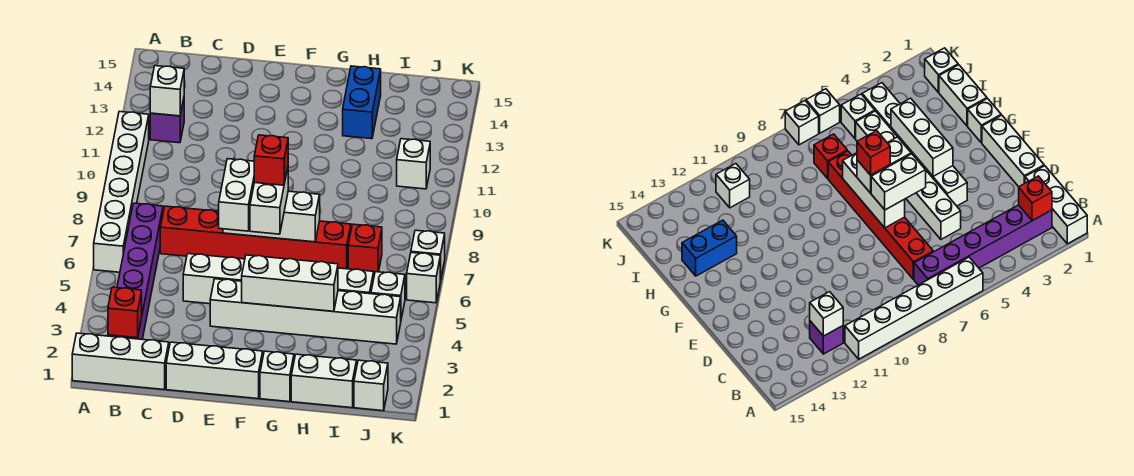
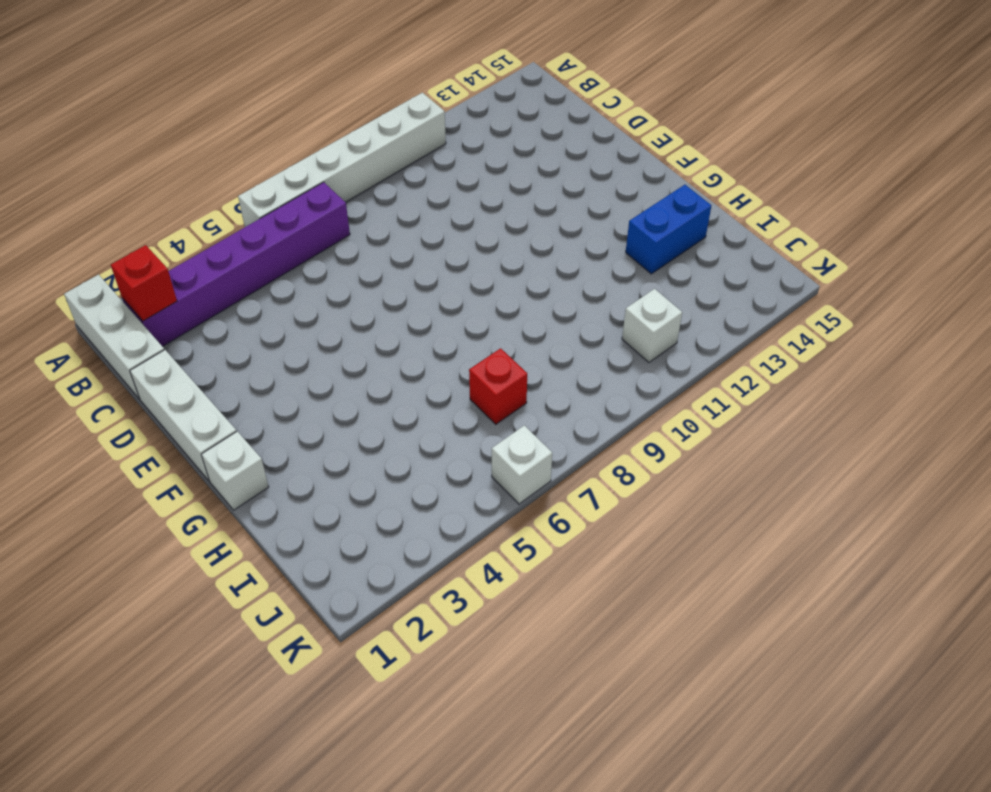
none -> purple brick B12 level 1
none -> red brick C7:H7 level 1
none -> white brick D5:I5 level 1

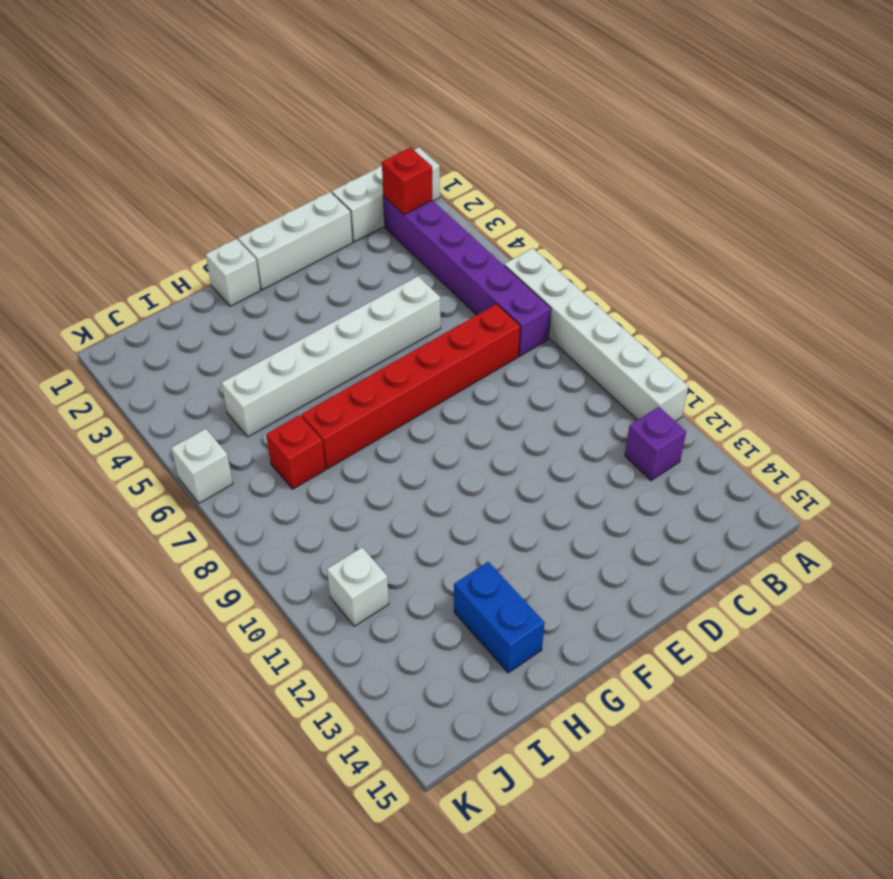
none -> white brick E4:J4 level 1
none -> white brick H1:I1 level 1
none -> white brick J1 level 1

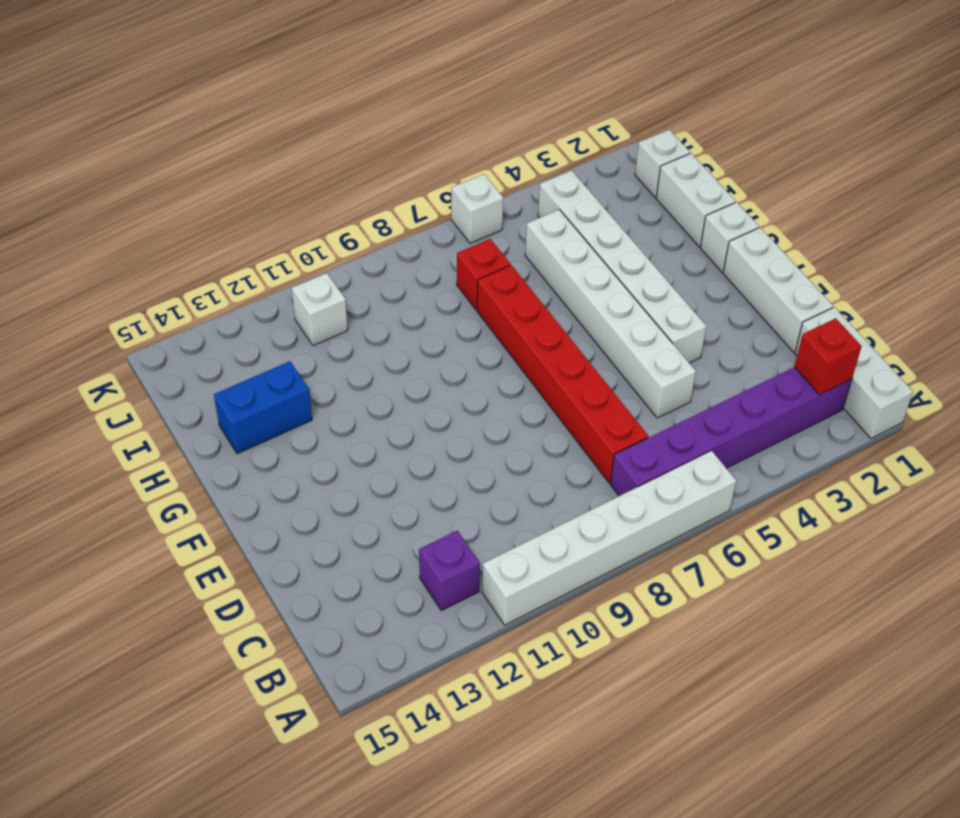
none -> white brick J5 level 1
none -> white brick K7 level 1
none -> white brick B12 level 2

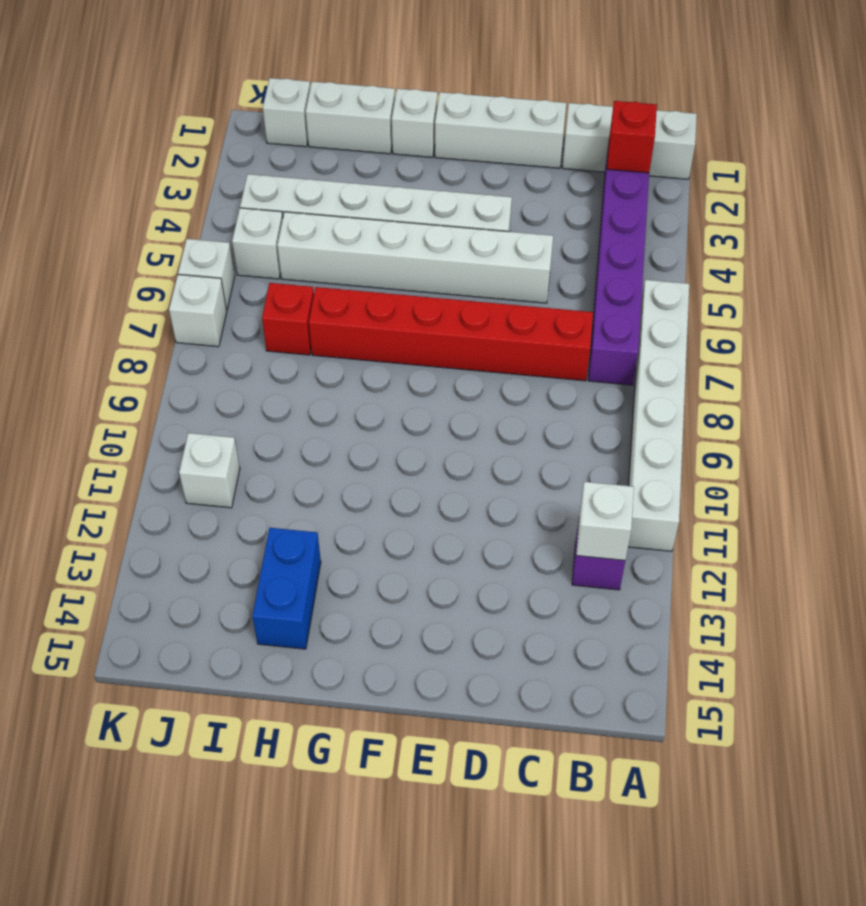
none -> white brick E7:G7 level 2
none -> white brick F4:H4 level 2
none -> white brick E6:E7 level 3

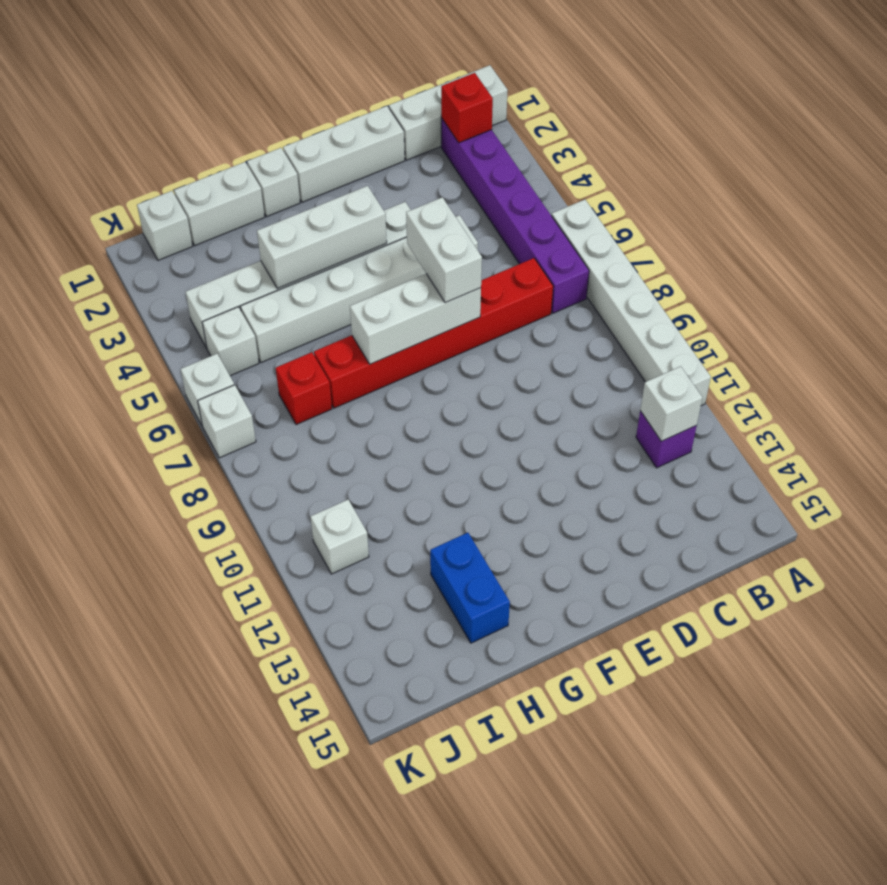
none -> white brick F6:F7 level 3
none -> red brick F7 level 4

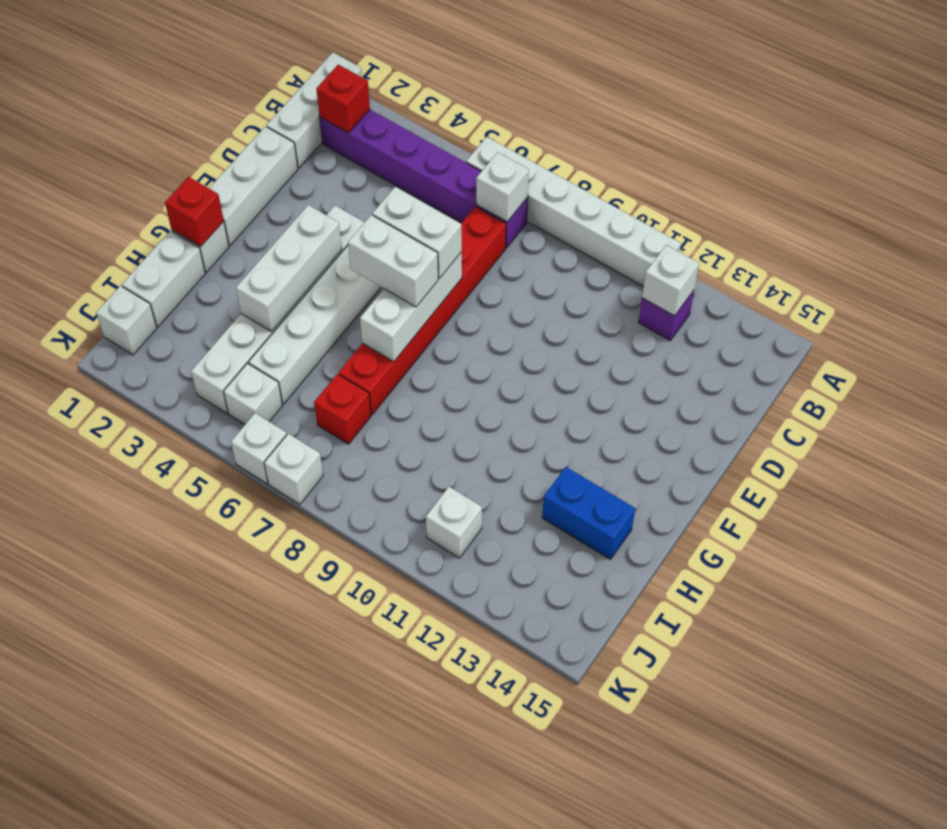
white brick B7 level 2 -> none
red brick G1 level 2 -> red brick F7 level 4

